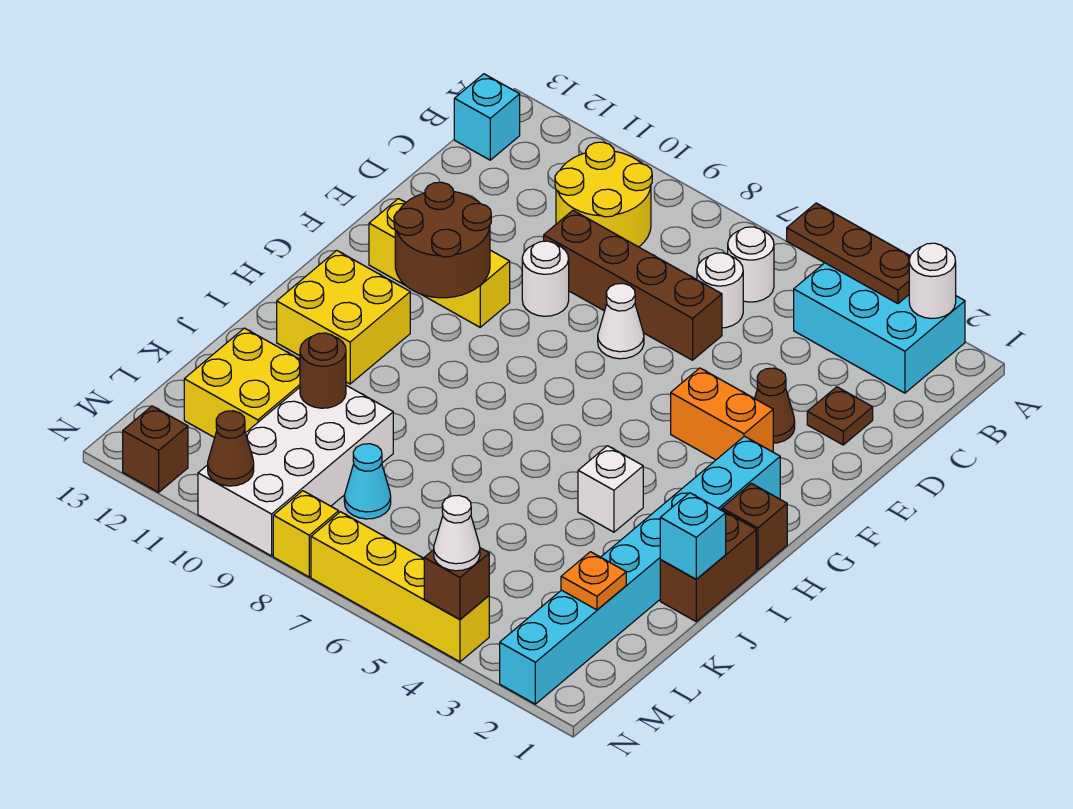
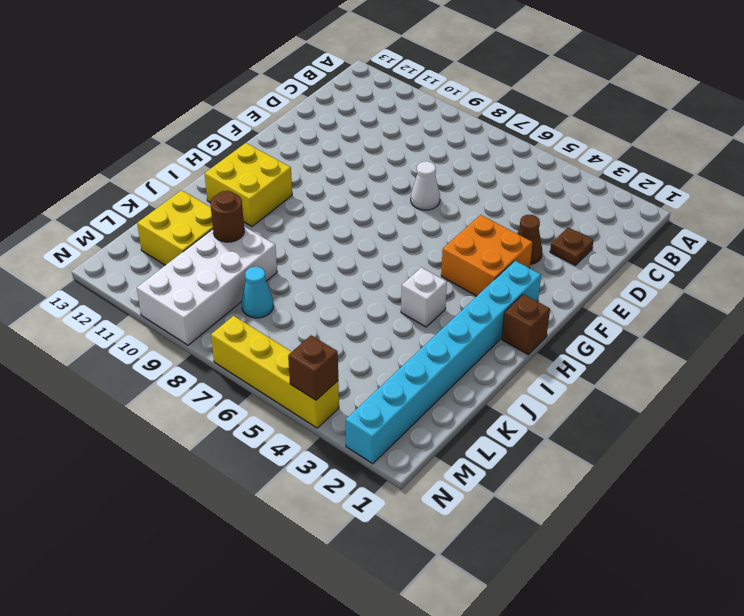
orange brick F3:G4 level 1 -> orange brick F3:F4 level 1
none -> cyan brick A2:B4 level 1
none -> white round brick B6 level 1
none -> yellow round brick B9:C10 level 1
none -> cyan brick B13 level 1

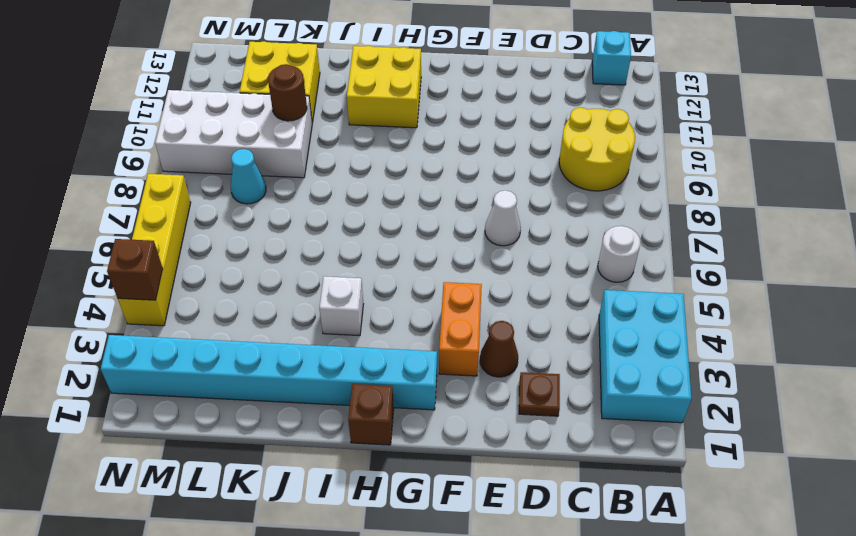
none -> white round brick C6 level 1
none -> brown brick D6:D9 level 1
none -> white round brick E9 level 1
none -> yellow brick F10:F12 level 1

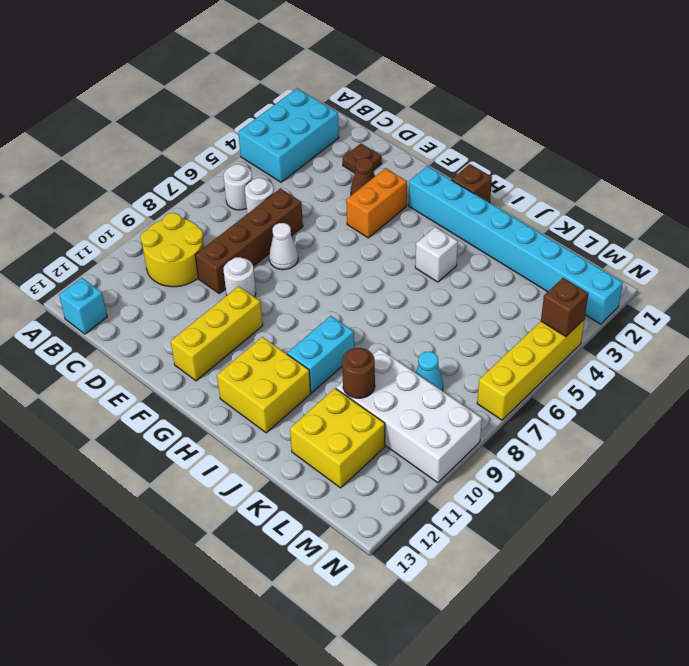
cyan brick I9:I10 level 1 -> none
none -> brown brick I1:J1 level 1
none -> yellow brick N8 level 1
none -> brown brick N12 level 1
none -> white round brick A2 level 2

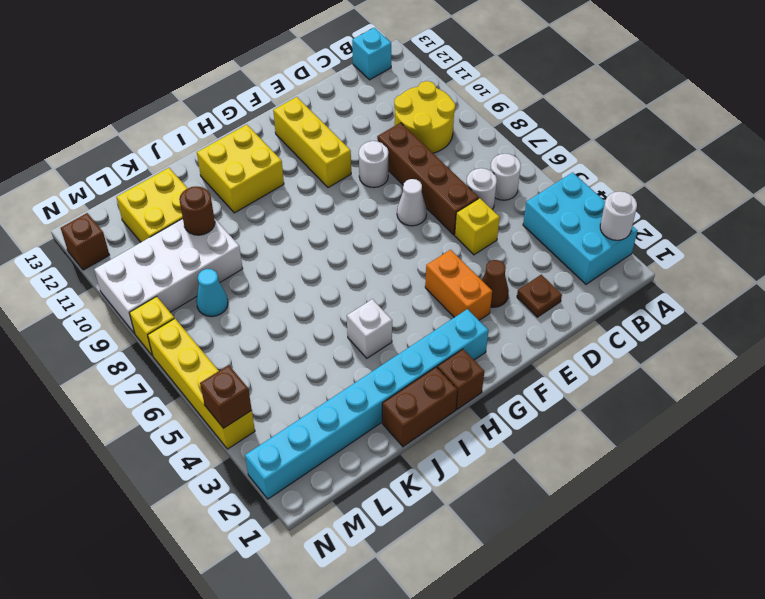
yellow brick D5 level 1 -> none
none -> brown plate A3:A5 level 2
none -> brown round brick F10:G11 level 2
none -> cyan brick J1 level 2
none -> orange plate L2 level 2

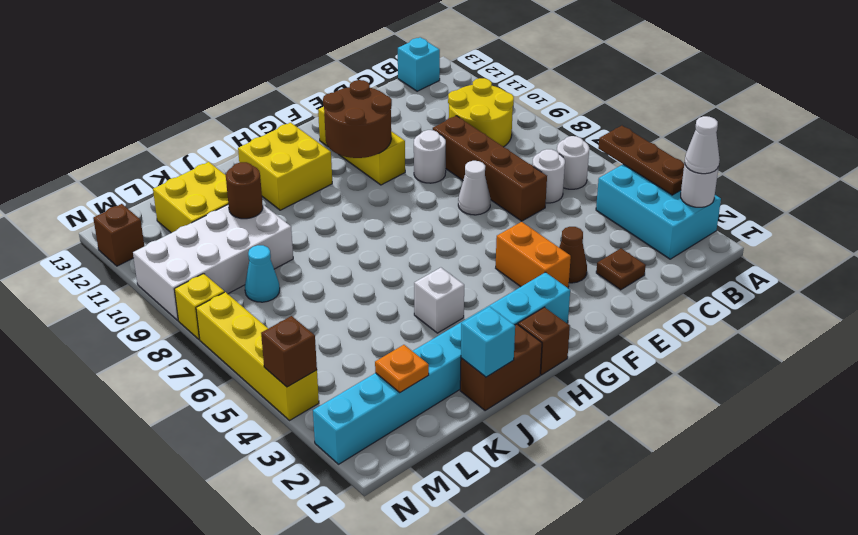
white cone A2 level 3 -> white cone N4 level 3
none -> brown cone N10 level 2

